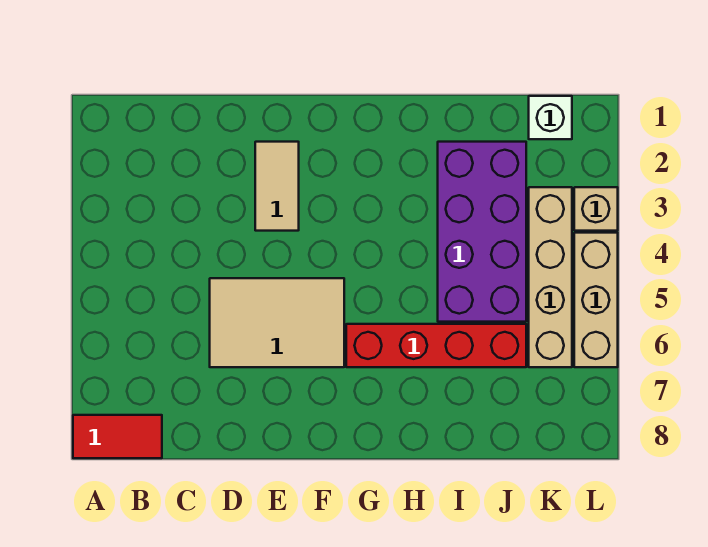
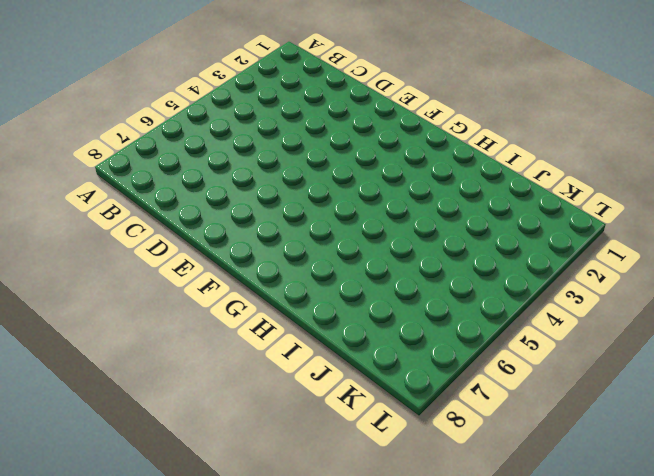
none -> red tile A8:B8 level 1
none -> tan tile D5:F6 level 1

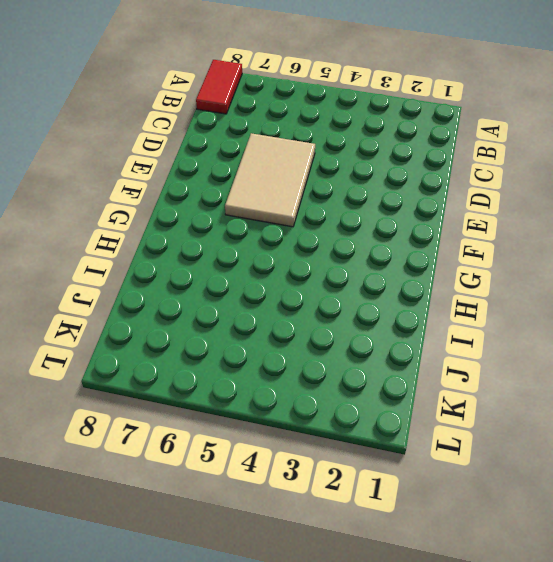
none -> tan tile E2:E3 level 1
none -> red brick G6:J6 level 1

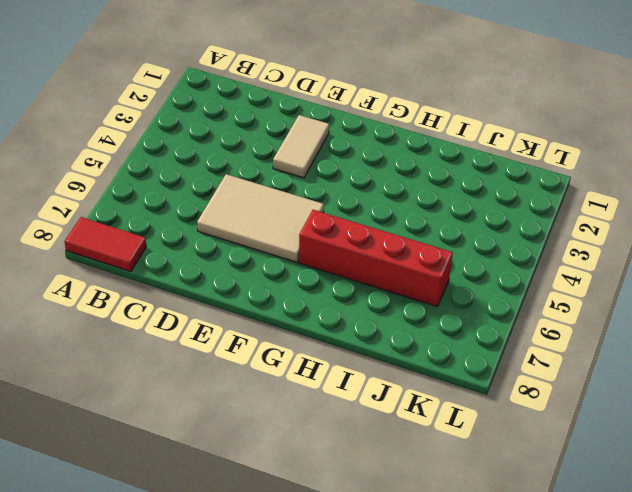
none -> purple brick I2:J5 level 1
none -> white brick K1 level 1

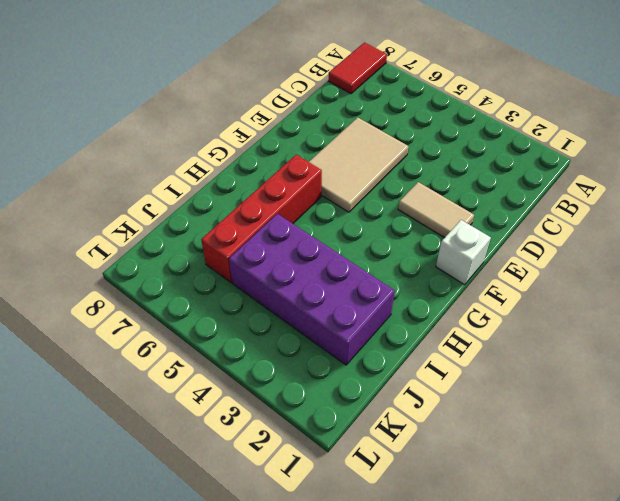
white brick F1 level 1 -> white brick K1 level 1
none -> tan brick K3:K6 level 1
none -> tan brick L3 level 1

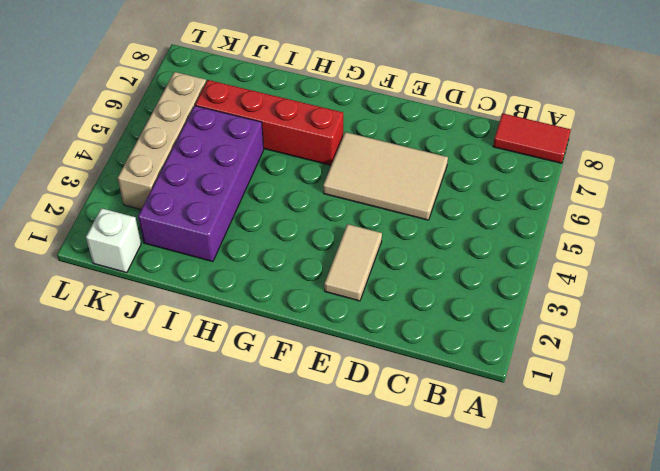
none -> tan brick L3 level 1
none -> tan brick L4:L6 level 1

